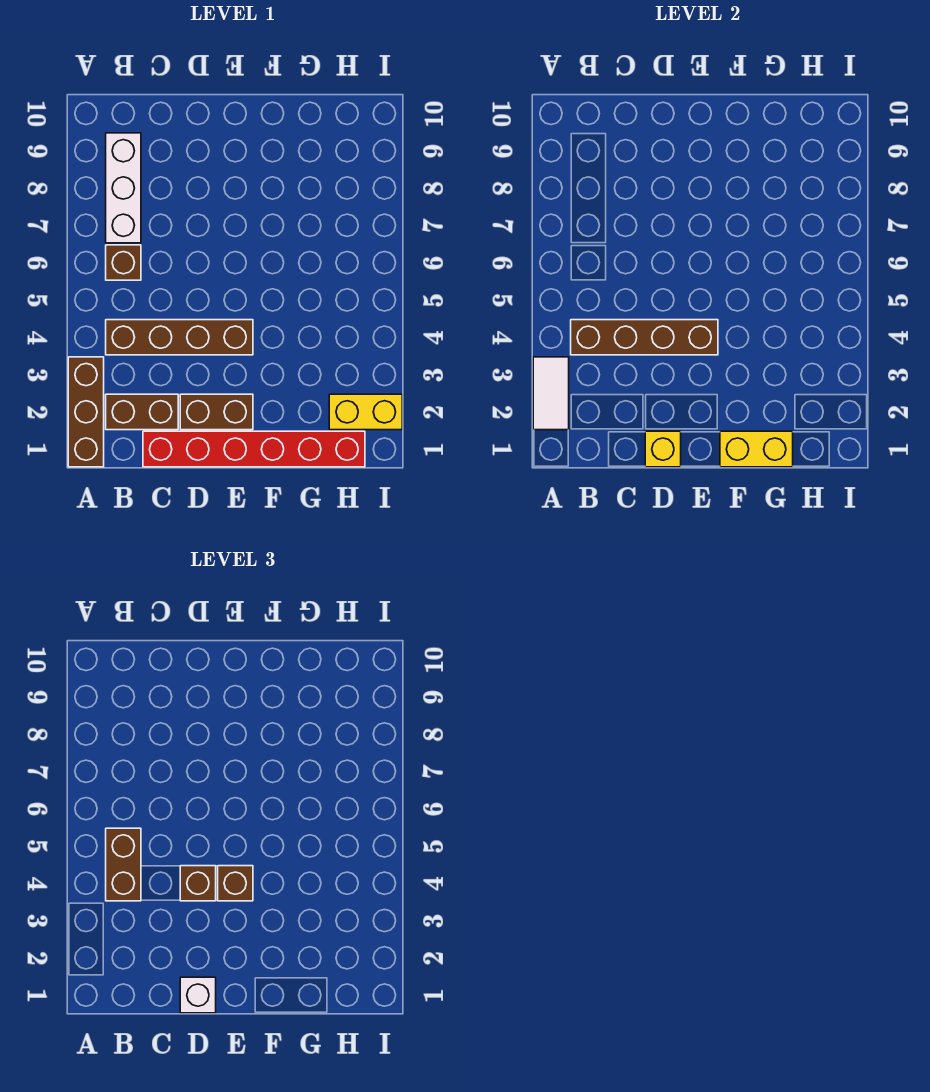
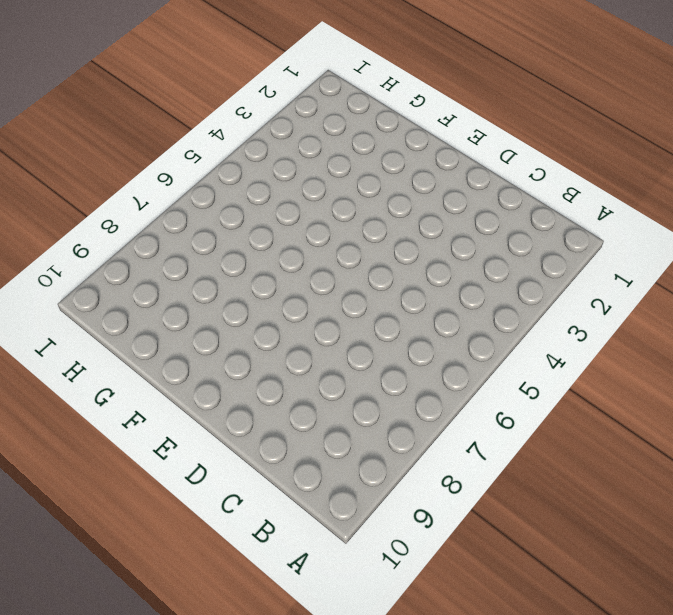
none -> brown brick A1:A3 level 1
none -> brown brick B2:C2 level 1
none -> brown brick B4:E4 level 1

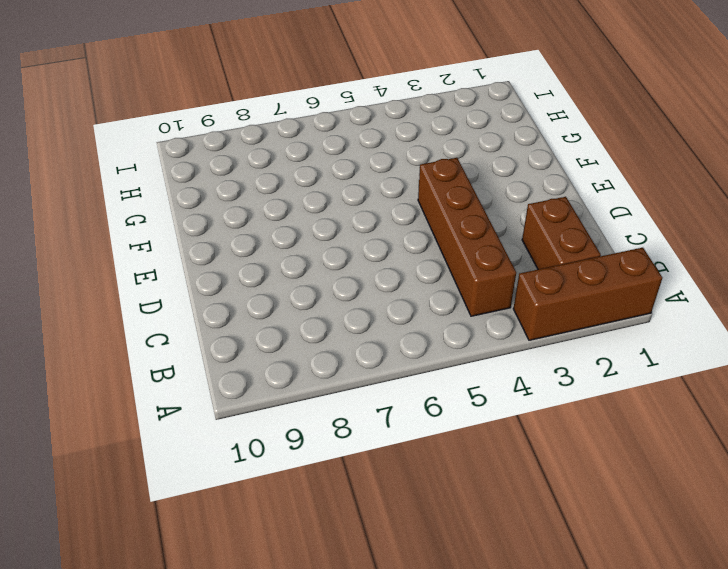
none -> brown brick B6 level 1
none -> white brick B7:B9 level 1
none -> red brick C1:H1 level 1

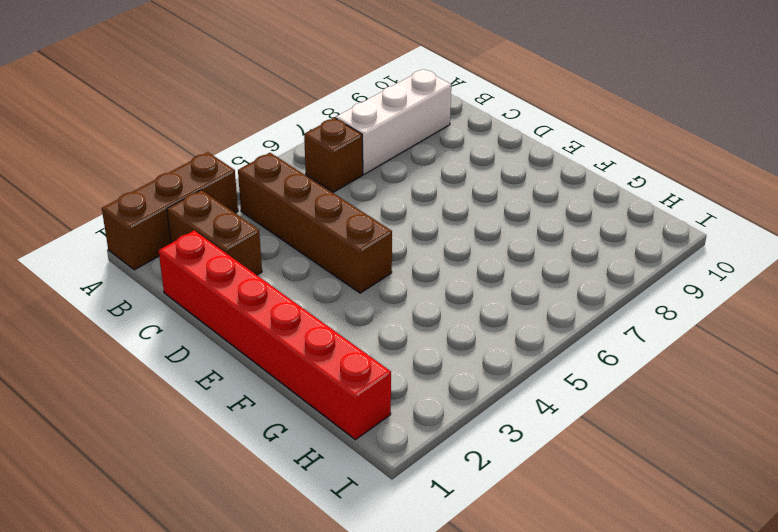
none -> brown brick D2:E2 level 1
none -> yellow brick H2:I2 level 1
none -> white tile A2:A3 level 2

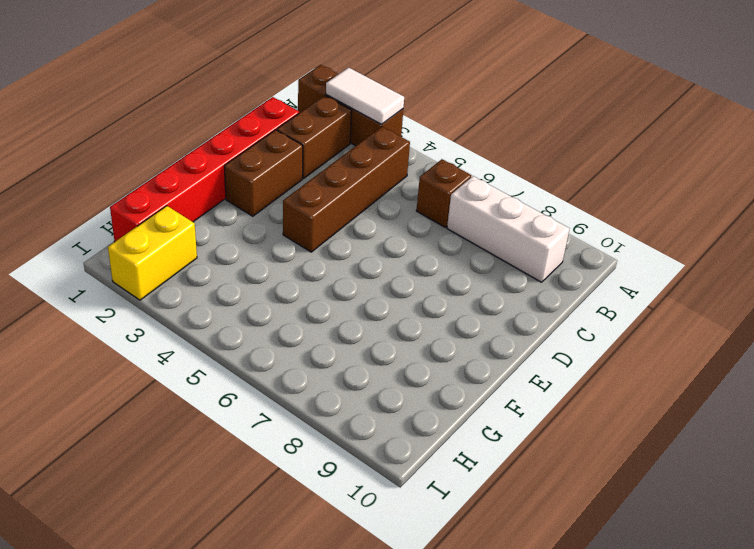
none -> brown brick B4:E4 level 2
none -> yellow brick D1 level 2
none -> yellow brick F1:G1 level 2

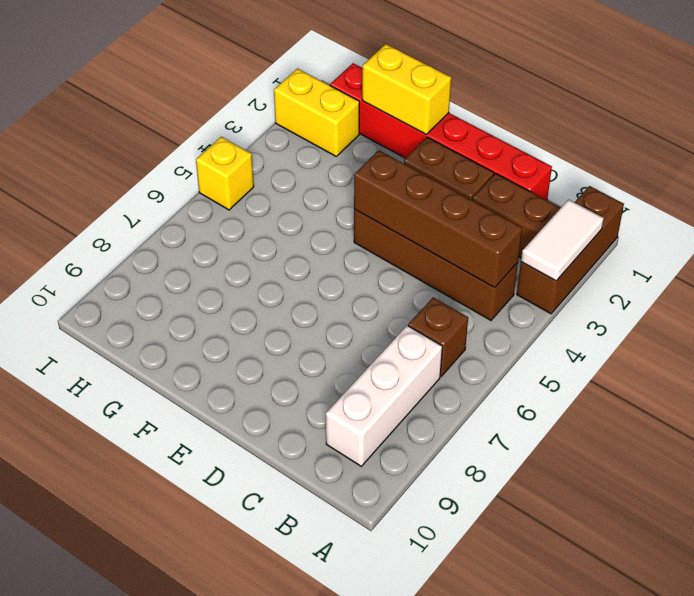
yellow brick I5 level 1 -> yellow brick D1 level 2
none -> brown brick B4:B5 level 3
none -> white brick D1 level 3
none -> brown brick D4 level 3

